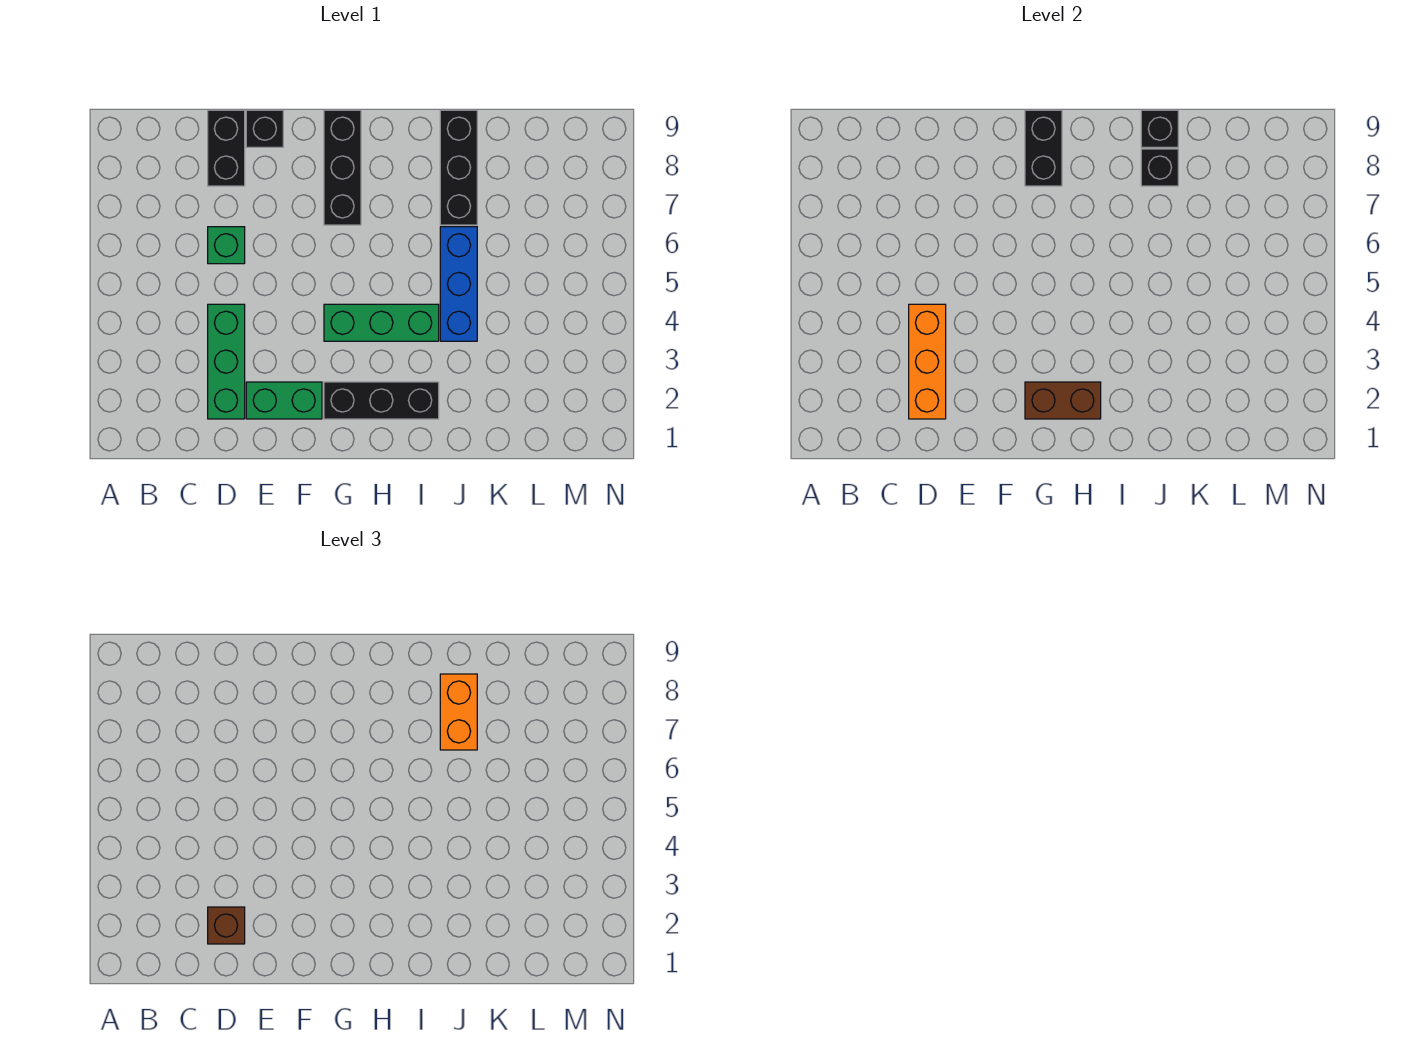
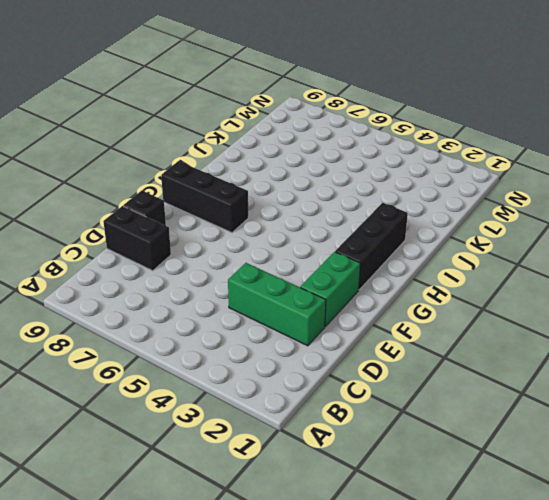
none -> green brick D6 level 1
none -> green brick G4:I4 level 1
none -> blue brick J4:J6 level 1

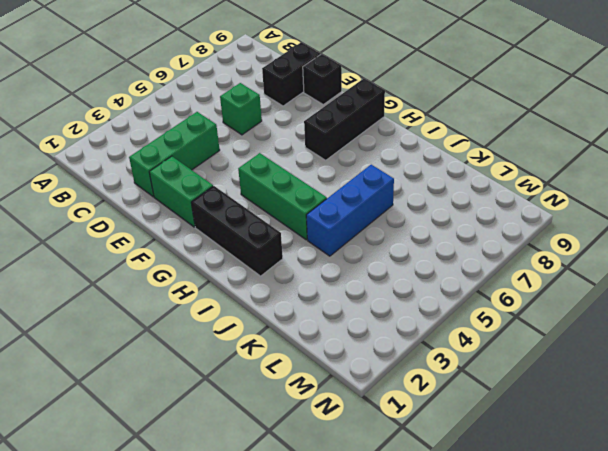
none -> black brick J7:J9 level 1
none -> orange brick D2:D4 level 2
none -> brown brick G2:H2 level 2

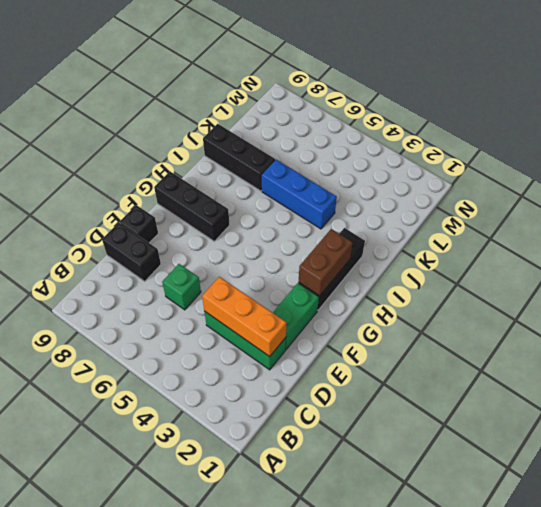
none -> green brick G4:I4 level 1
none -> black brick G8:G9 level 2
none -> black brick J8 level 2

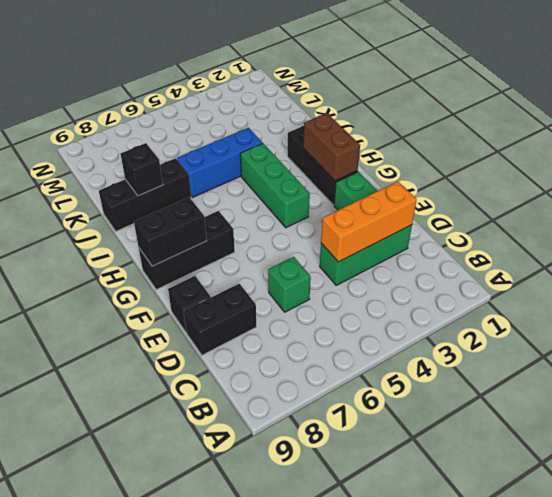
none -> black brick J9 level 2
none -> brown brick D2 level 3
none -> orange brick J7:J8 level 3

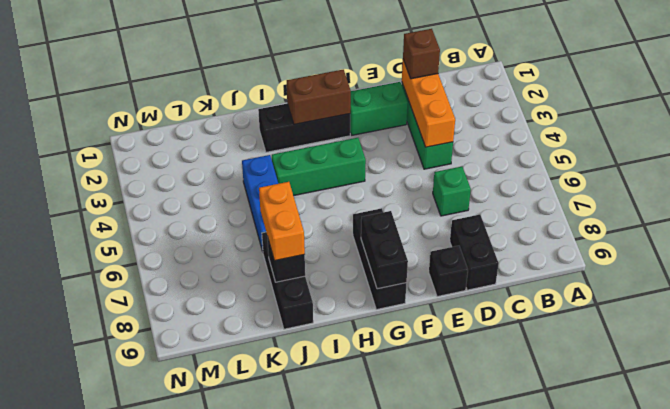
none -> black brick J9 level 2

